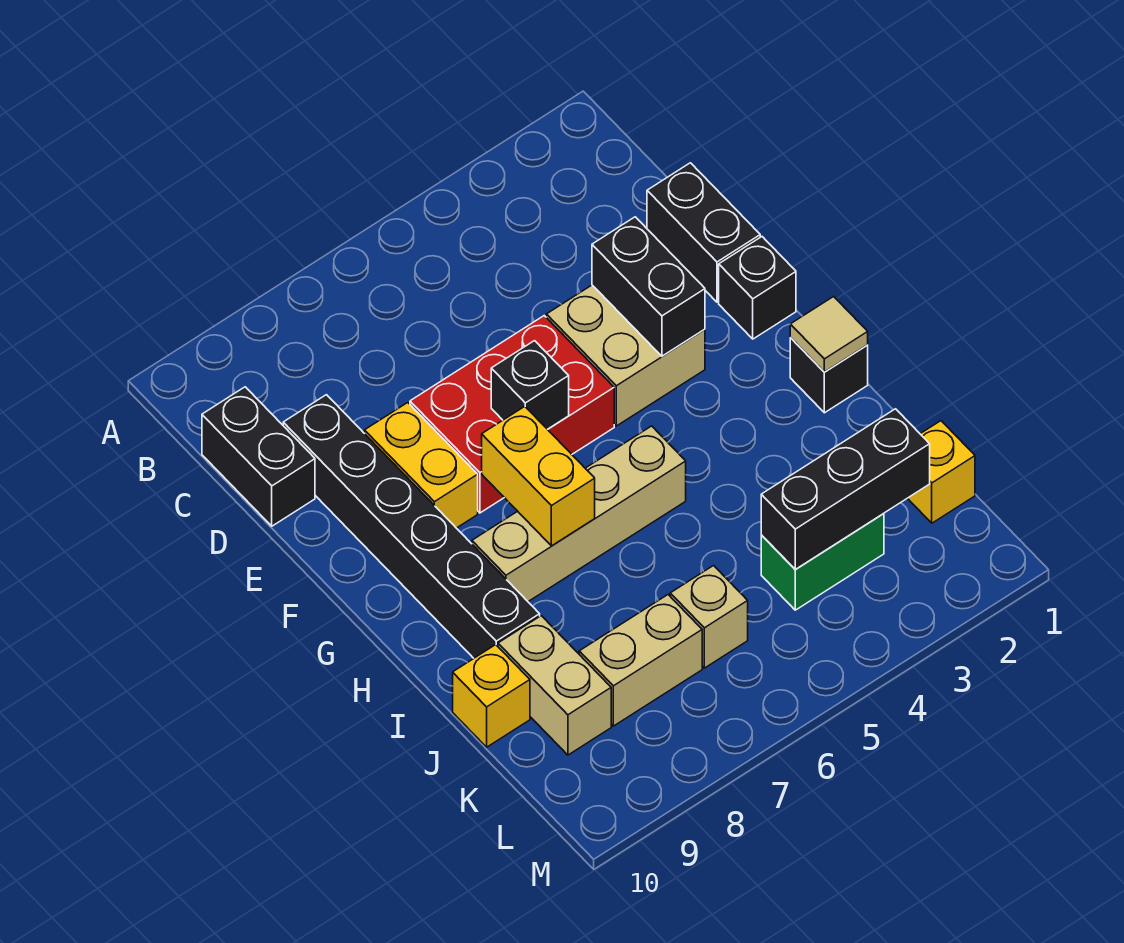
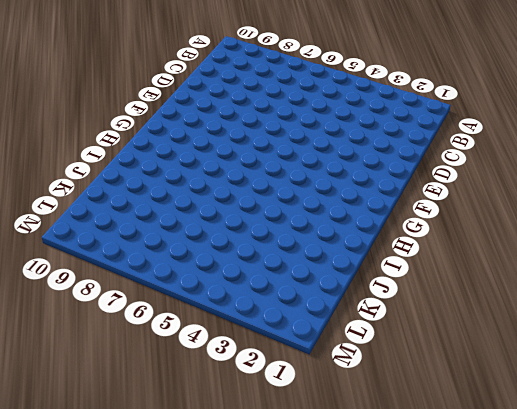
none -> black brick C10:D10 level 1
none -> black brick D1:E1 level 1
none -> black brick D9:I9 level 1

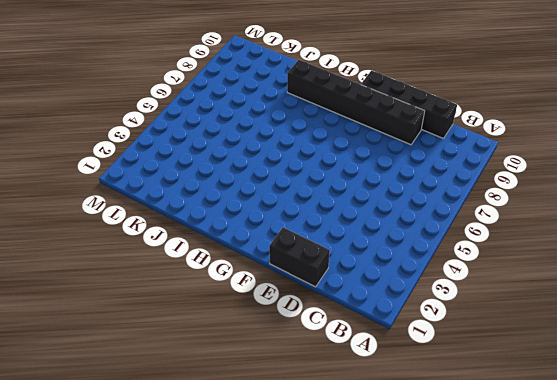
black brick C10:F10 level 1 -> black brick C10:D10 level 1
none -> tan brick E3:F4 level 1
none -> red brick E5:F7 level 1
none -> yellow brick E8:F8 level 1

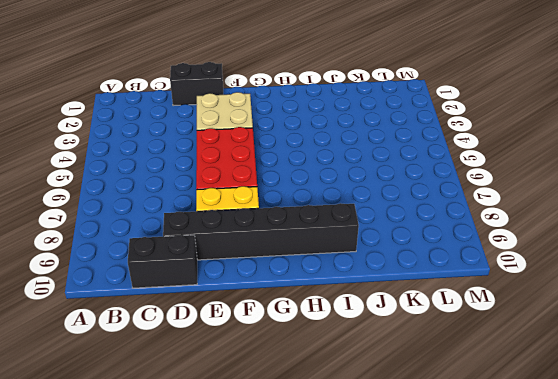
none -> black brick F1 level 1
none -> black brick H1 level 1
none -> tan brick H5:H8 level 1

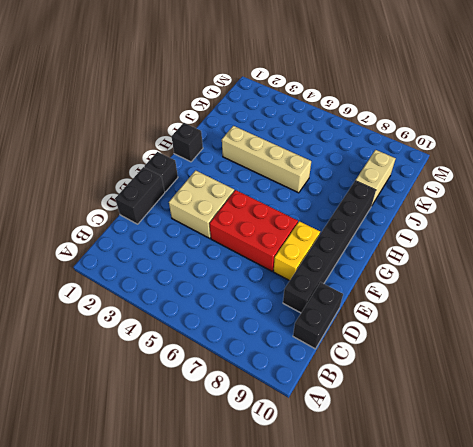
tan brick I3:I6 level 1 -> tan brick H5:H8 level 1
none -> yellow brick J10 level 1
none -> yellow brick K1 level 1
none -> green brick K3:K4 level 1

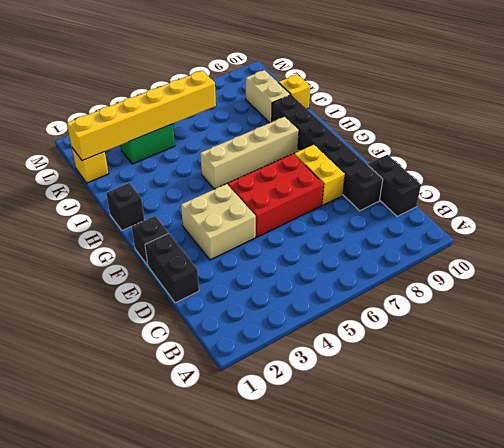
yellow brick K1:K6 level 2 -> black brick K2:K4 level 2
none -> tan brick K6 level 1
none -> tan brick K7:K8 level 1
none -> black brick E3:F3 level 2

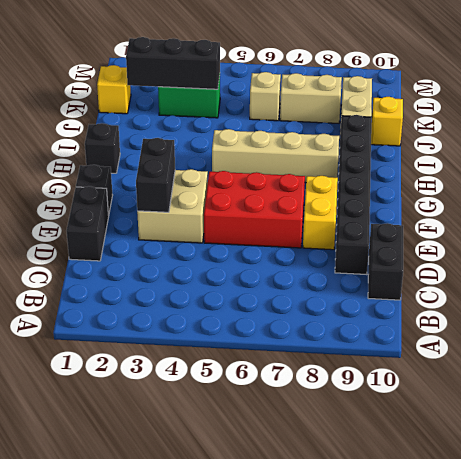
none -> black brick F6 level 2
none -> yellow brick G7:H7 level 2
none -> tan tile H1 level 2

